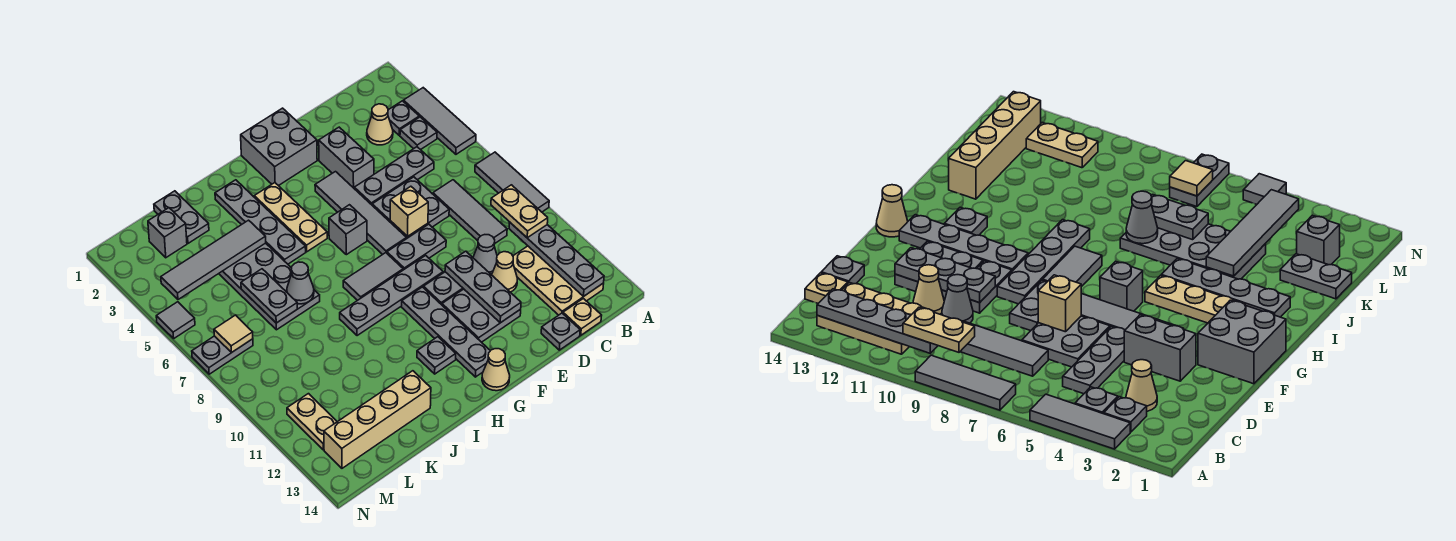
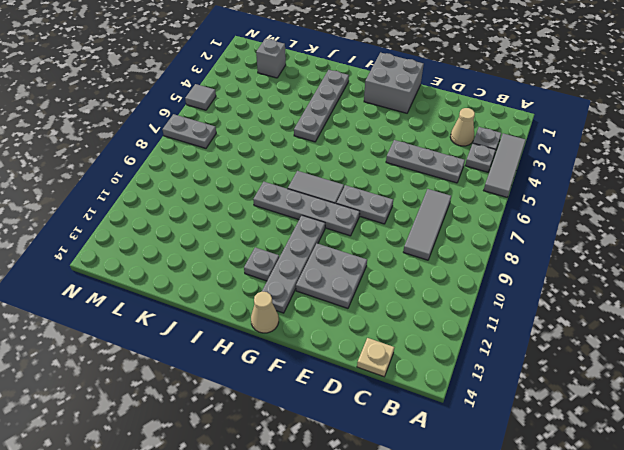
none -> grey tile A7:A9 level 1
none -> tan plate B11:C13 level 1
none -> grey plate D6:E7 level 1
none -> grey cone D10 level 1

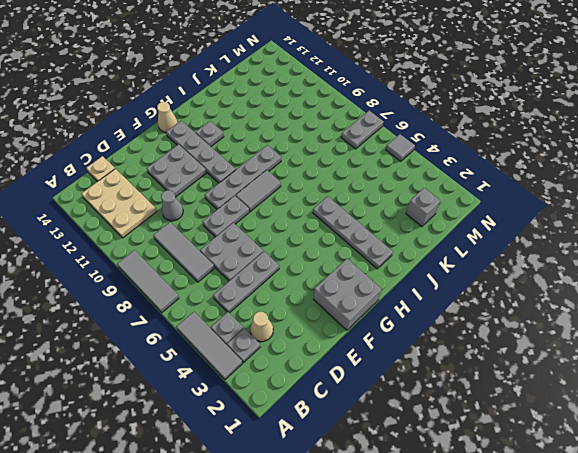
none -> tan cone D11 level 1
none -> grey plate D14 level 1
none -> grey brick E3:E4 level 1
none -> grey plate E10:F10 level 1

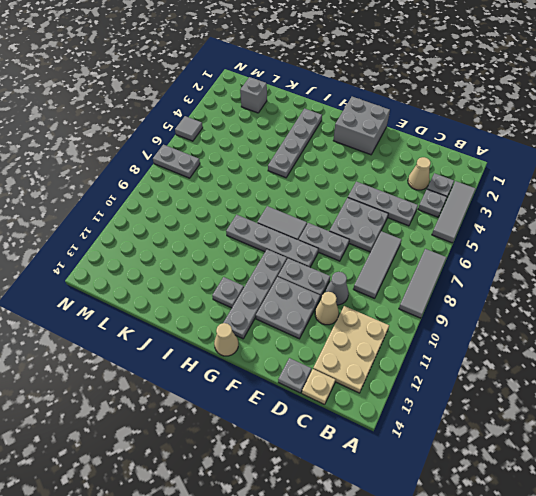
none -> grey brick E3:E4 level 1
none -> grey tile F4:F7 level 1
none -> grey brick G6 level 1
none -> tan plate H3:H5 level 1

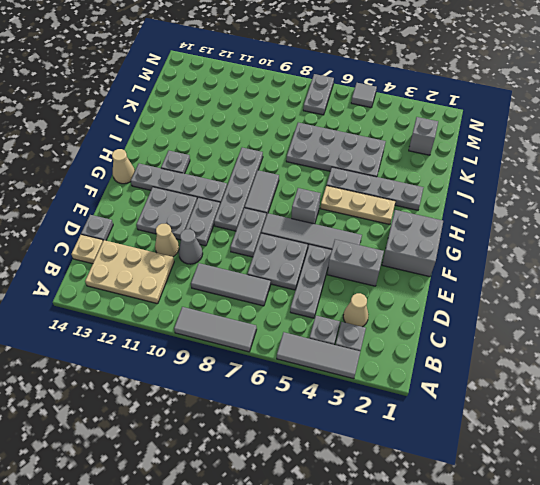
none -> tan brick J13:M13 level 1
none -> grey plate K1:K2 level 1
none -> tan plate M11:M12 level 1
none -> grey plate B10:B13 level 2

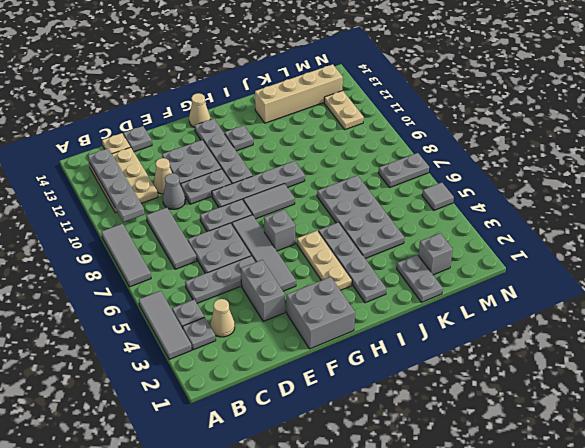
none -> tan brick E7 level 2
none -> grey plate E10:E12 level 2
none -> grey tile J4:M4 level 2
none -> grey cone J7 level 2

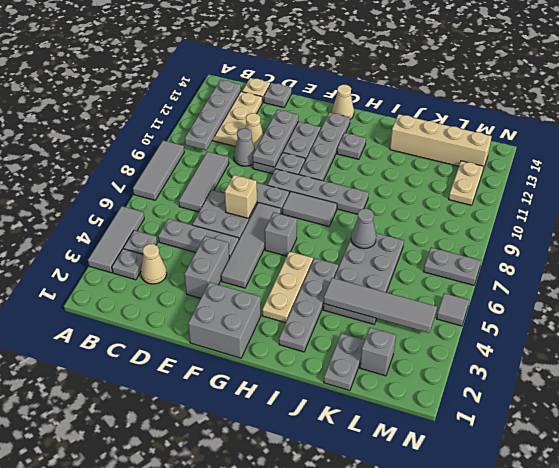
none -> grey plate K6:K7 level 2
none -> tan tile M7 level 2
none -> tan plate B9:B10 level 3

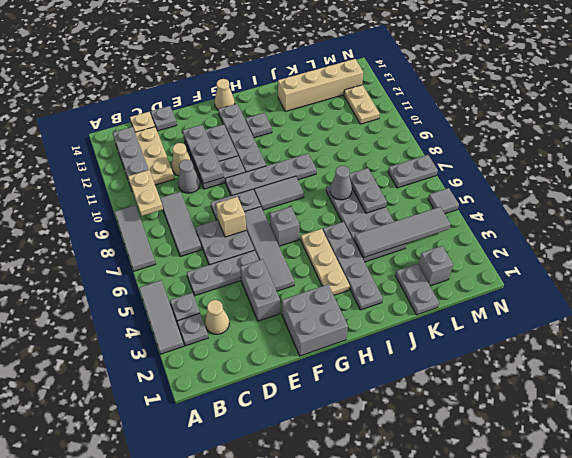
none -> tan tile M7 level 2

